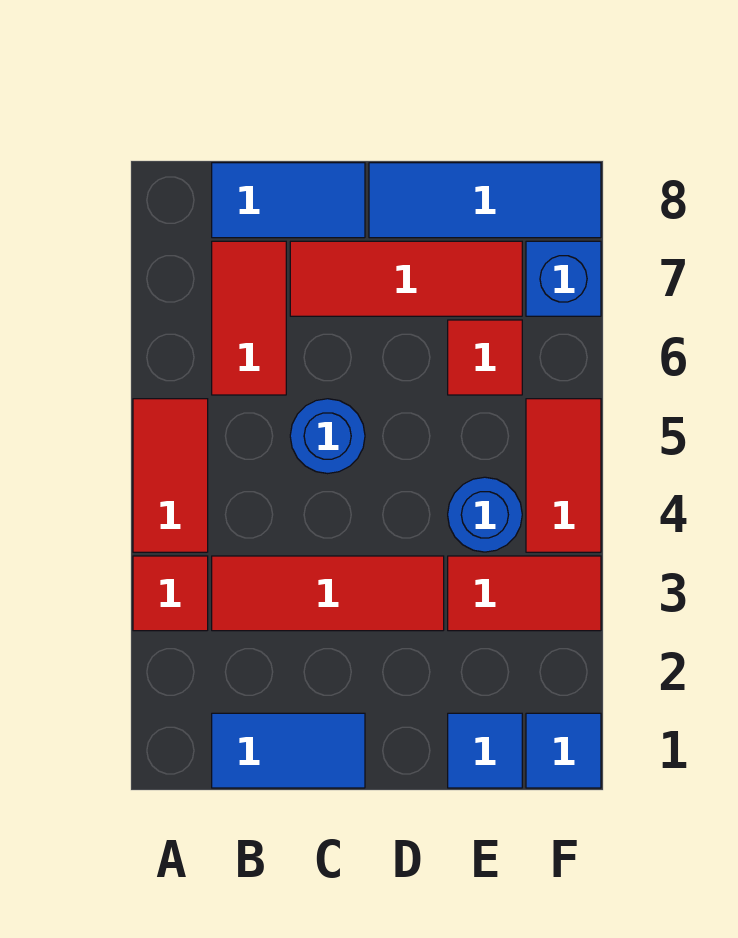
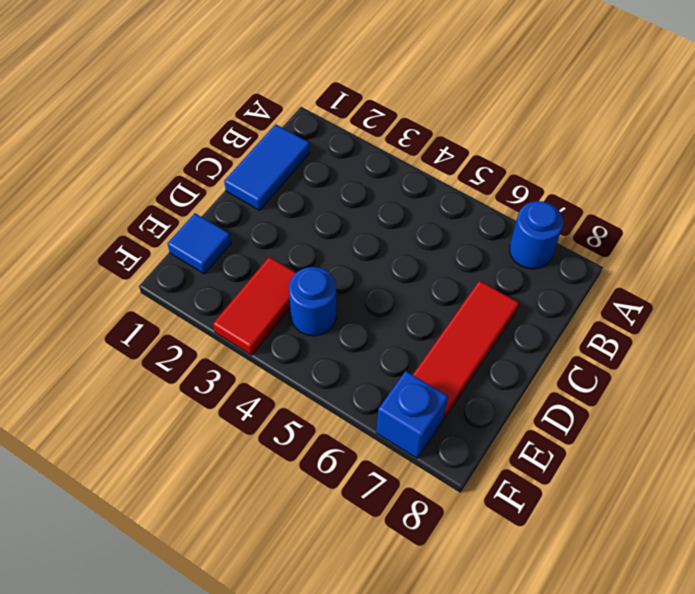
blue round brick A7 level 1 -> blue round brick C5 level 1
none -> red tile A3 level 1
none -> red tile A4:A5 level 1
none -> red tile B3:D3 level 1

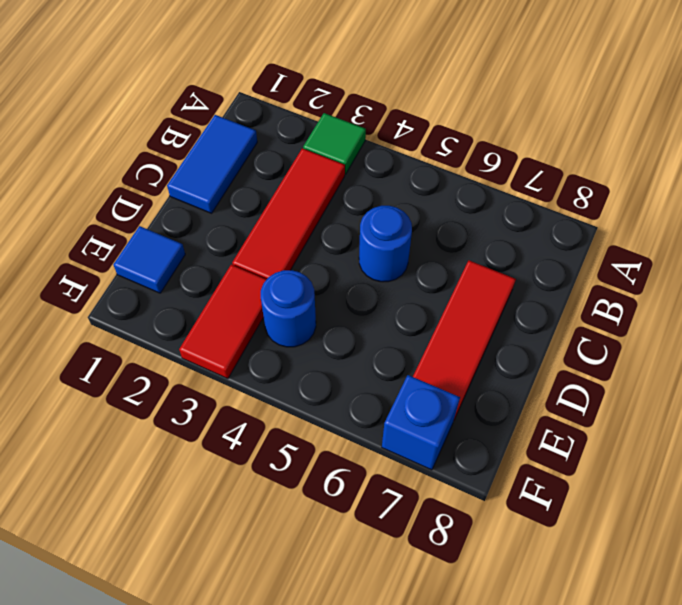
green tile A3 level 1 -> red tile A3 level 1
none -> red tile A4:A5 level 1
none -> red tile B6:B7 level 1
none -> blue tile B8:C8 level 1

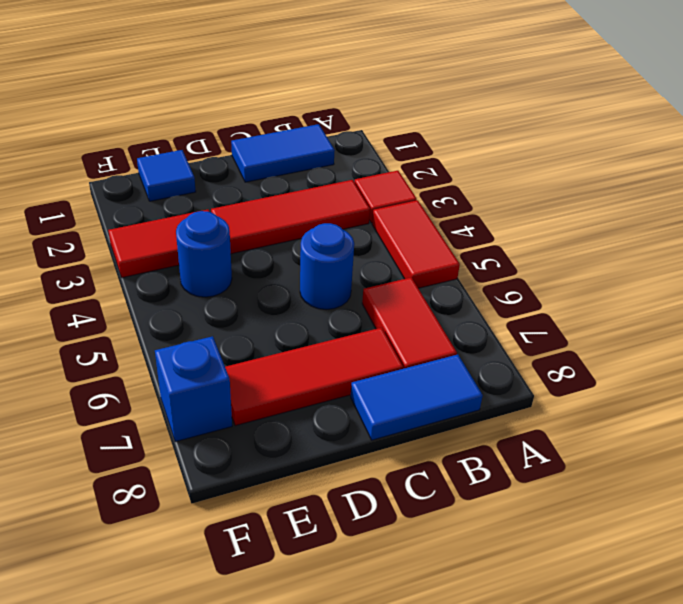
none -> blue tile D8:F8 level 1
none -> red tile E6 level 1
none -> blue tile F1 level 1

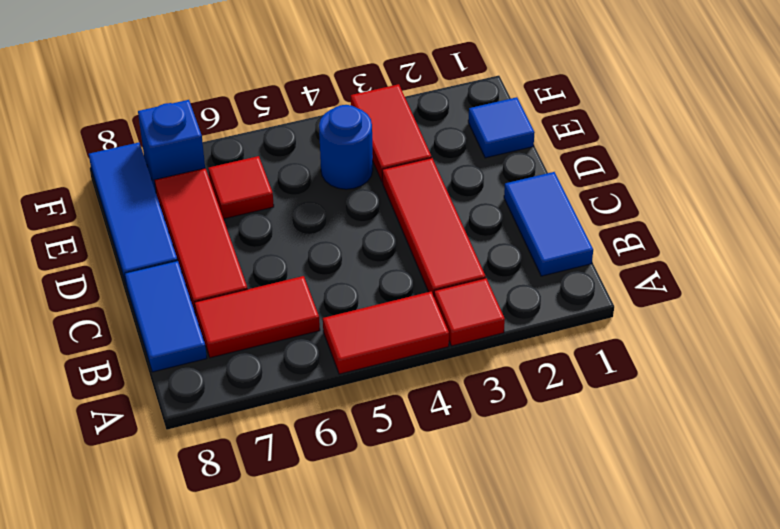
none -> blue round brick C5 level 1
none -> blue tile F1 level 1
none -> red tile F4:F5 level 1

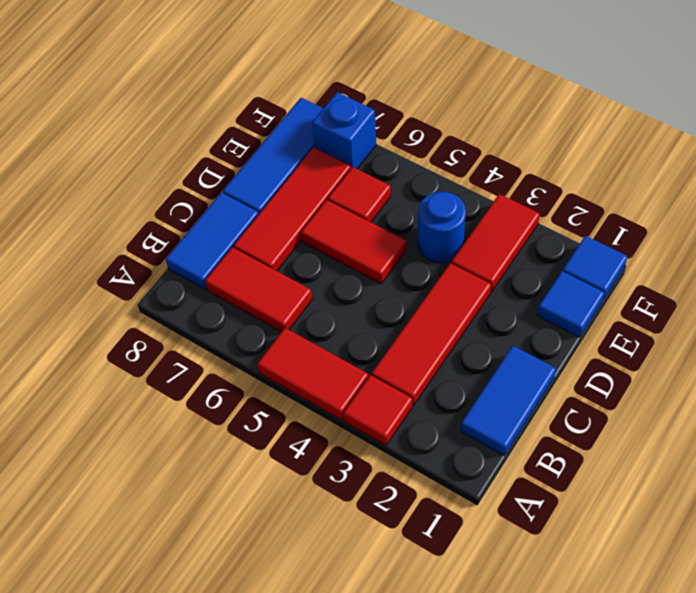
red tile D5:D6 level 1 -> red tile F4:F5 level 1
none -> blue round brick C5 level 1

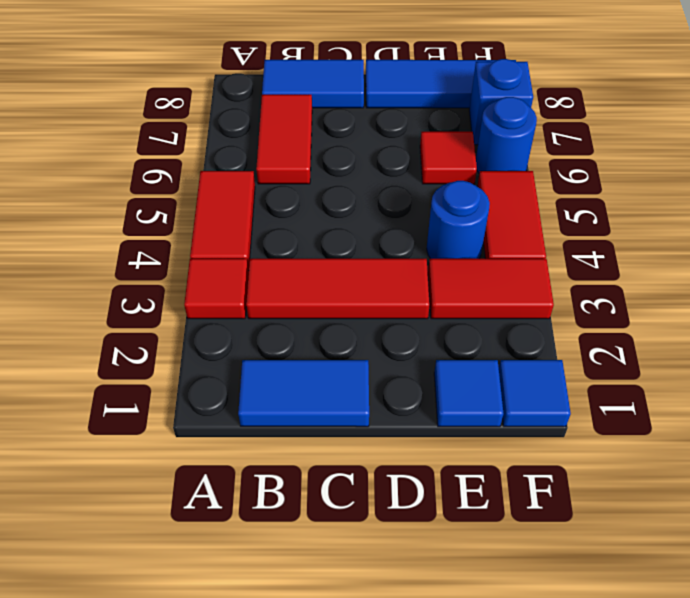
blue round brick F6 level 1 -> blue round brick C5 level 1
none -> red tile C7:E7 level 1

